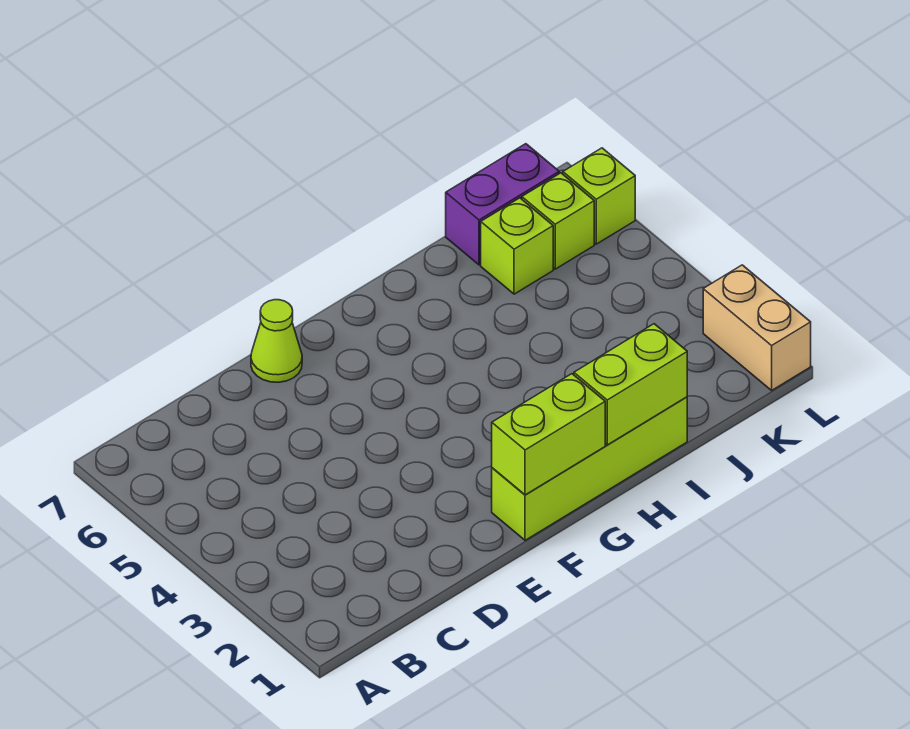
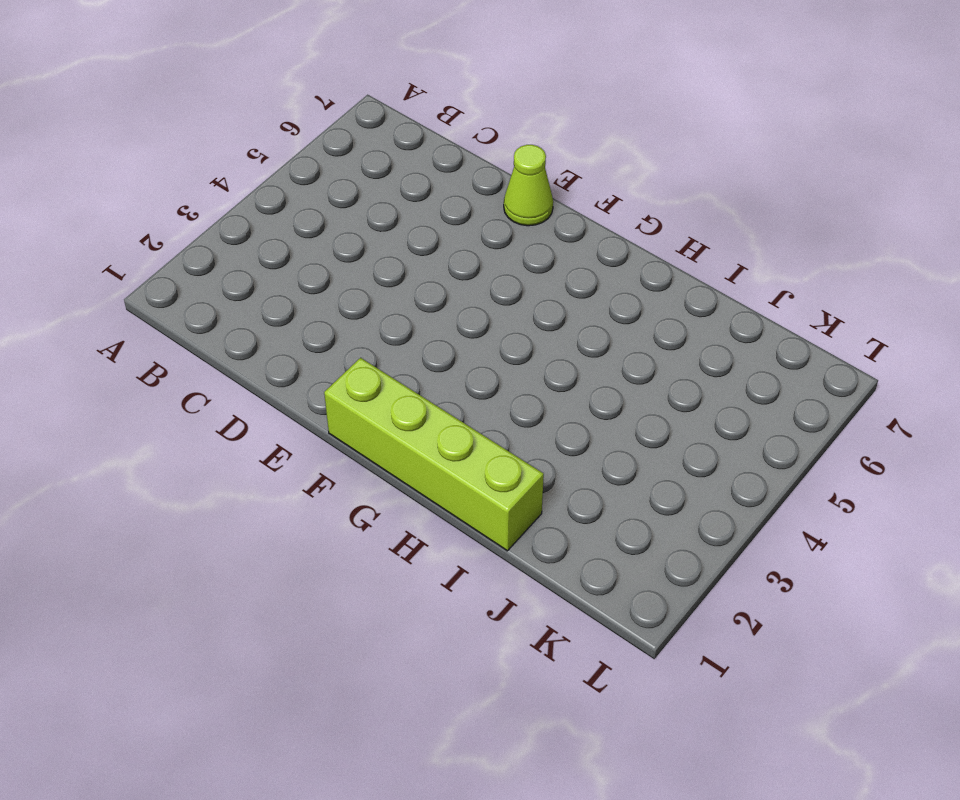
none -> lime brick J6 level 1
none -> purple brick J7:K7 level 1

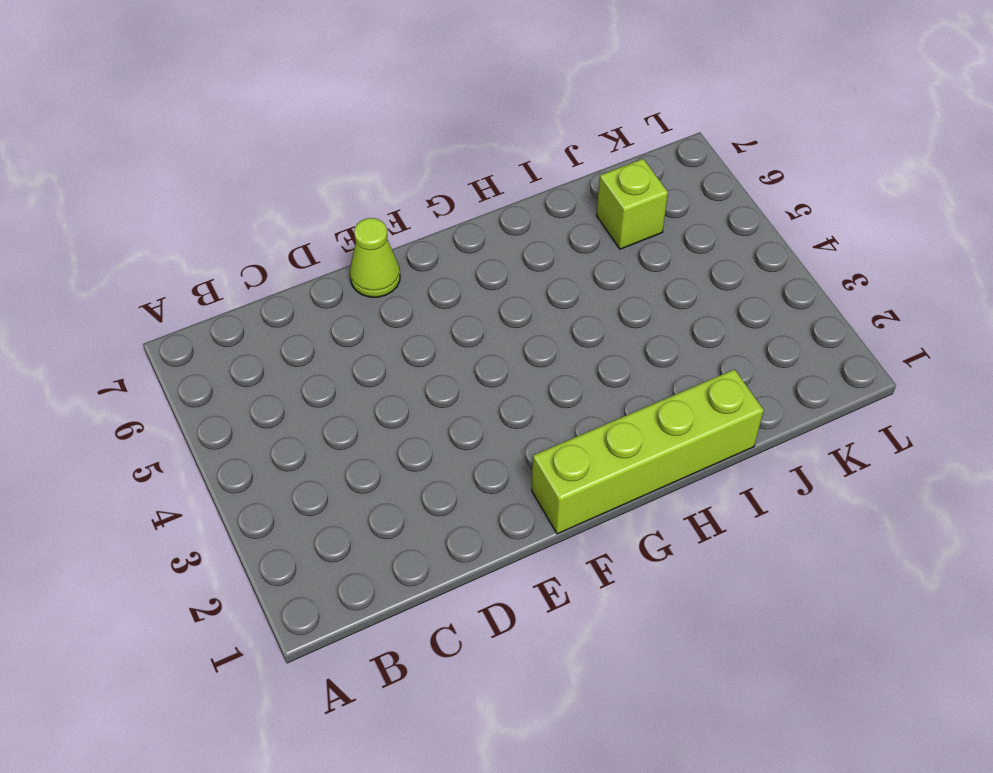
none -> purple brick J7:K7 level 1
none -> lime brick K6 level 1

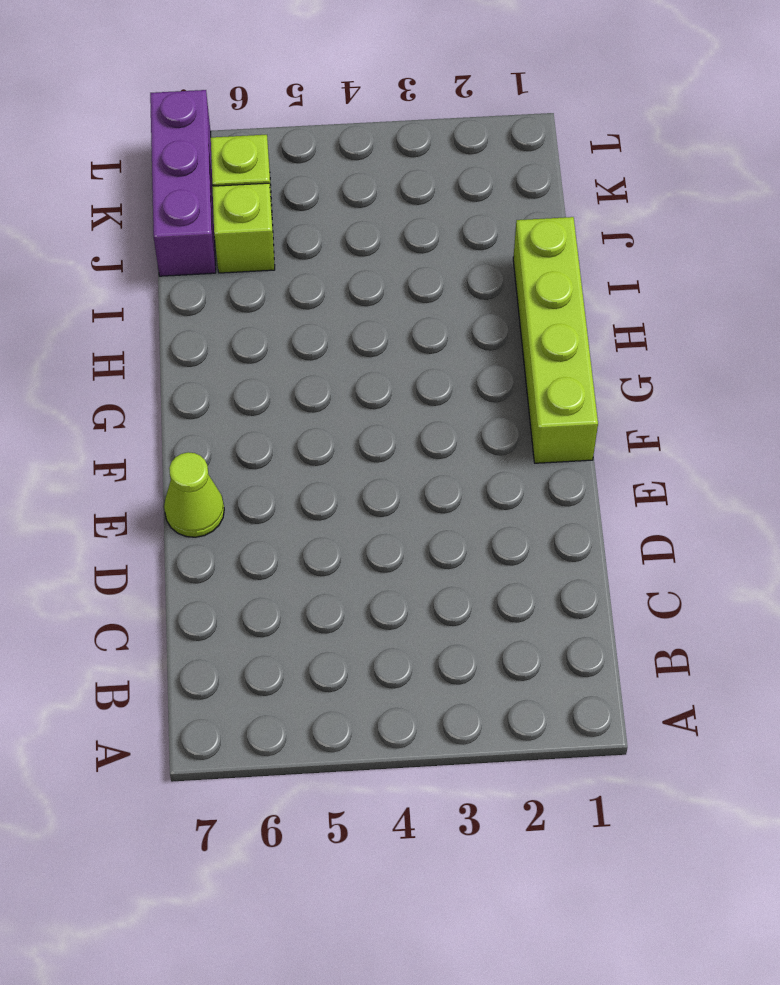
purple brick J7:L7 level 1 -> purple brick J7:K7 level 1
none -> tan brick L1:L2 level 1
none -> lime brick L6 level 1

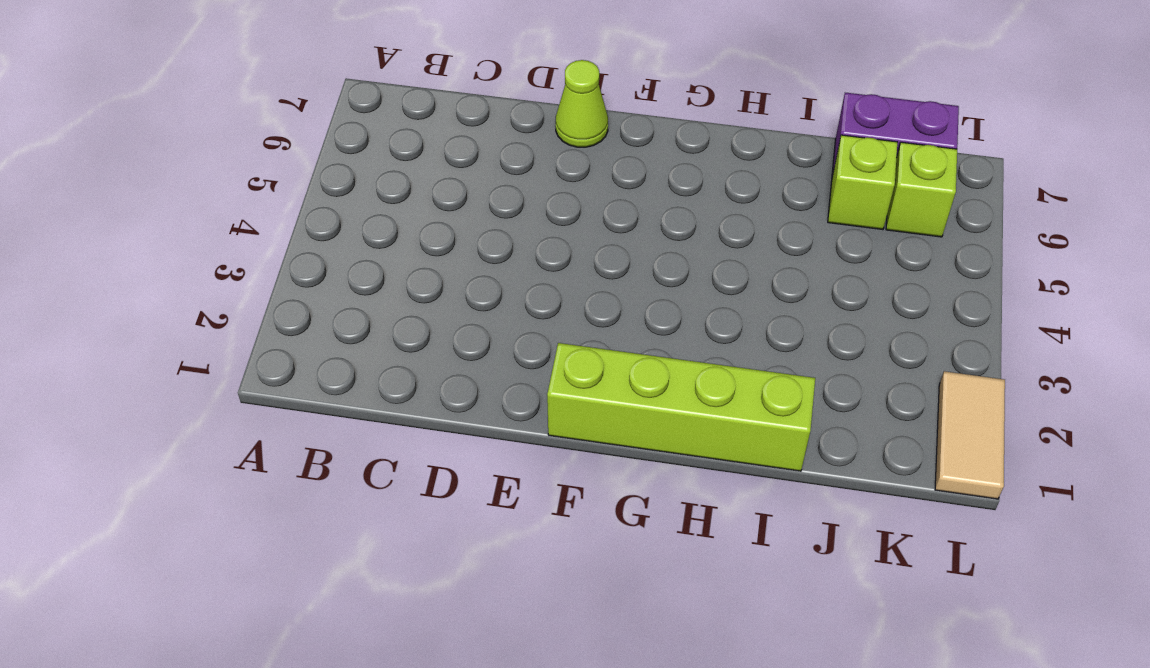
tan tile L1:L2 level 1 -> tan brick L1:L2 level 1
none -> lime brick L6 level 1
none -> lime brick F1:G1 level 2

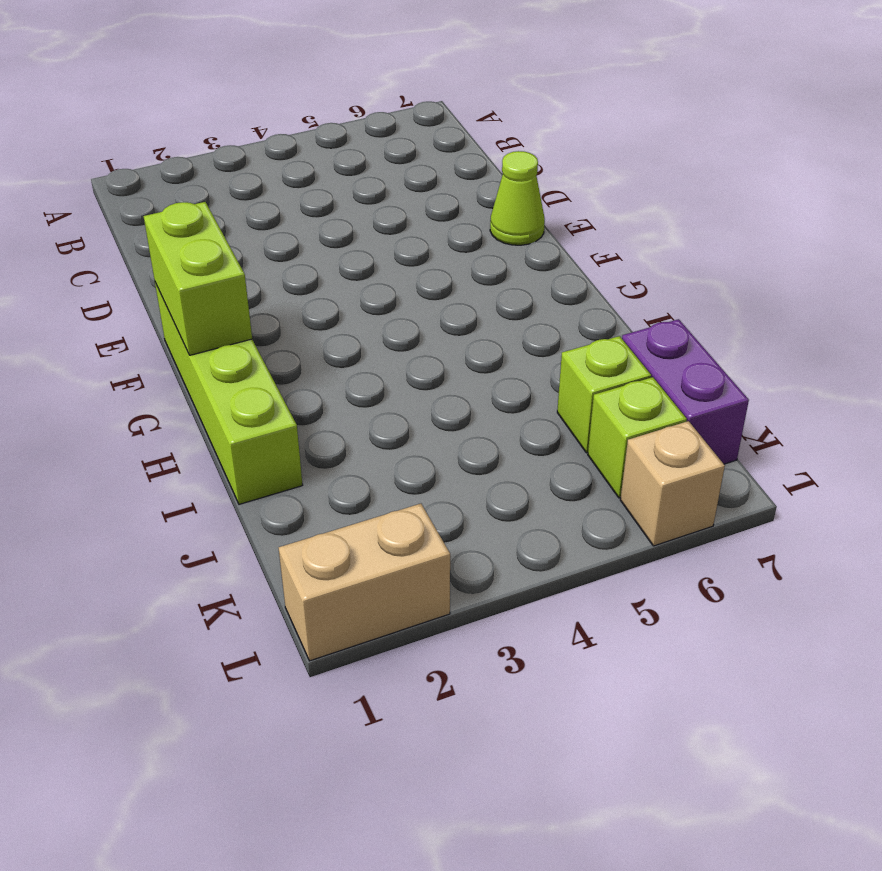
tan brick L6 level 1 -> lime brick L6 level 1
none -> lime brick H1:I1 level 2

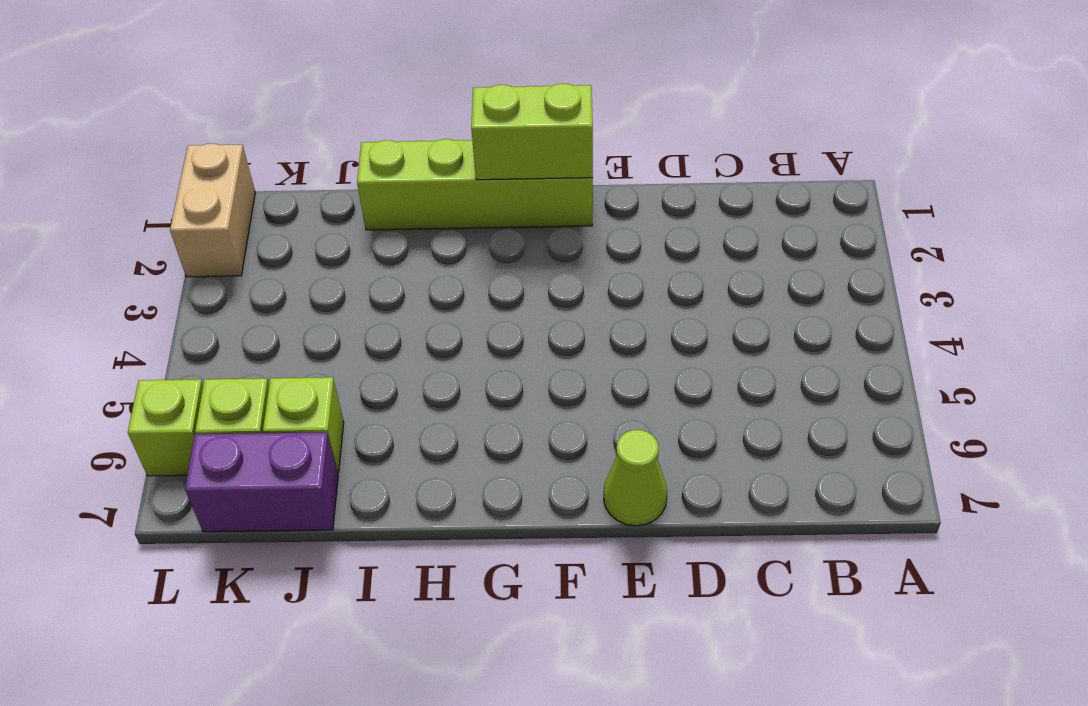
none -> lime brick H1:I1 level 2

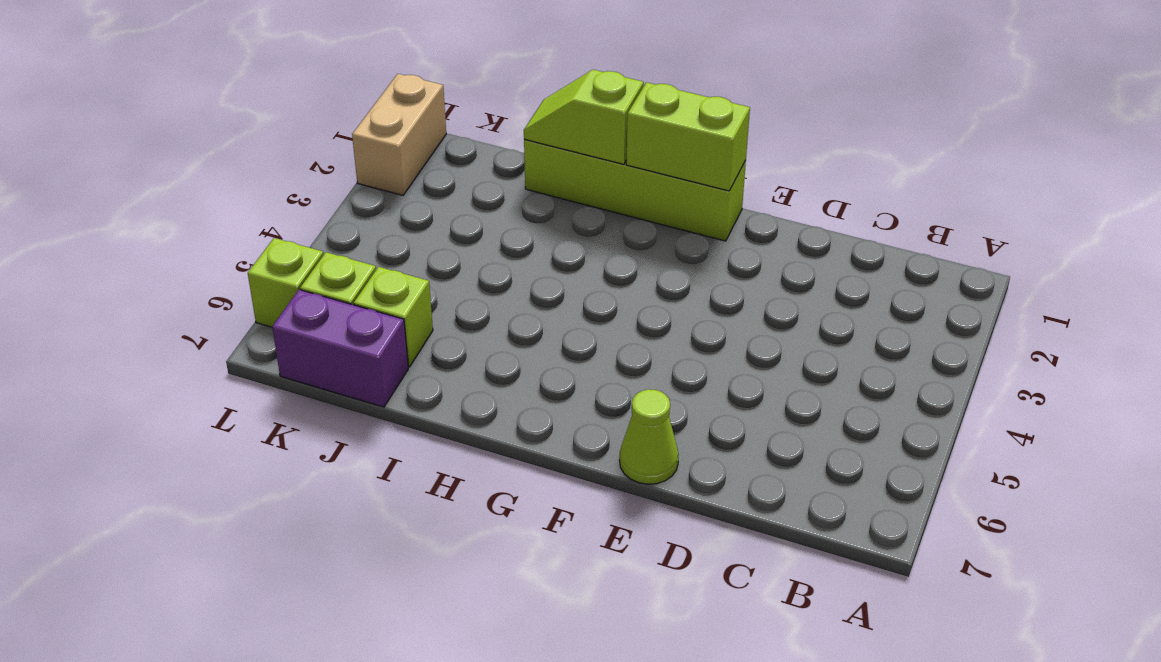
lime slope H1:I1 level 2 top H -> lime brick H1:I1 level 2

